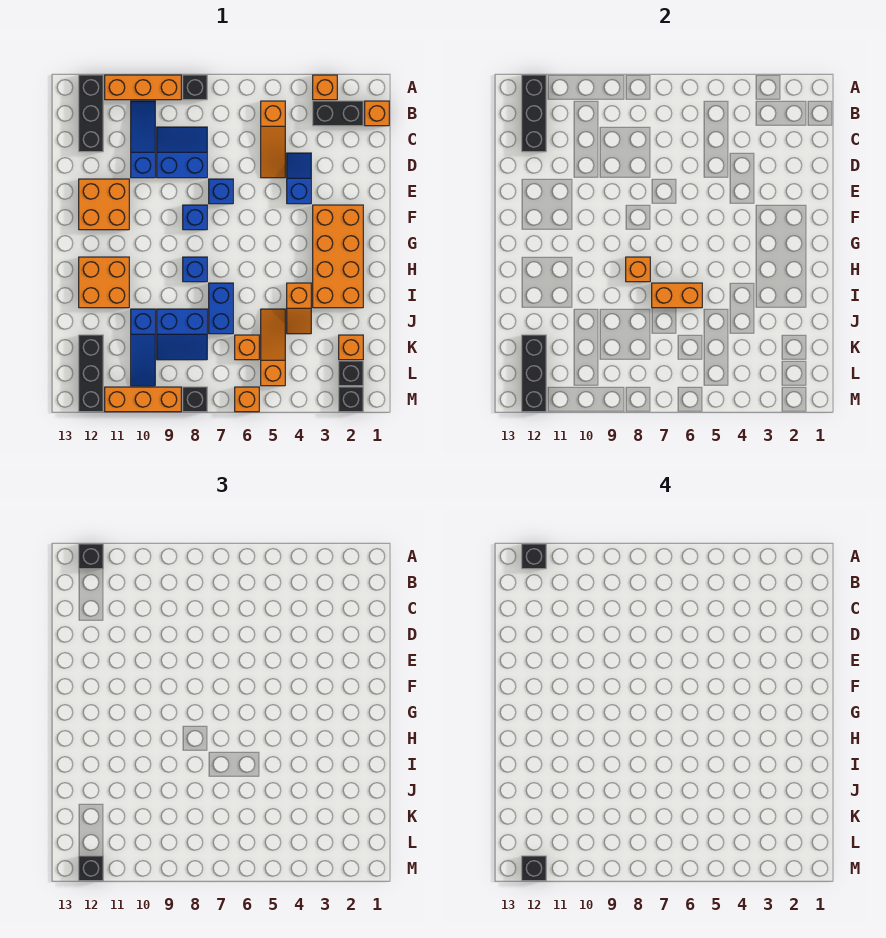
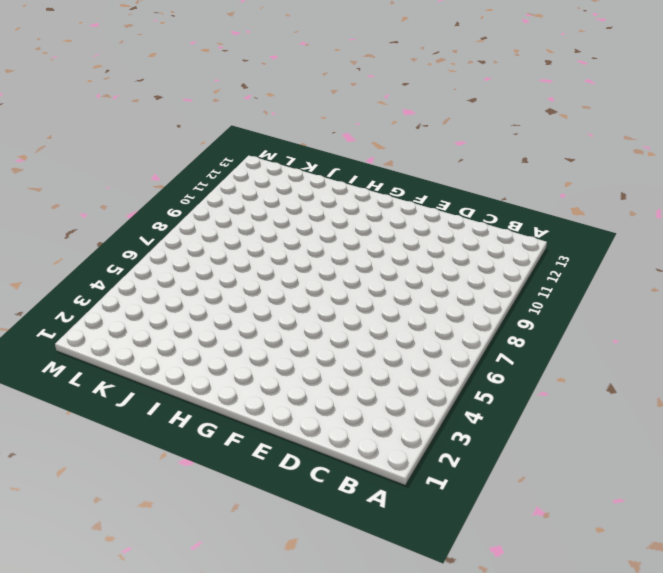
none -> orange brick A3 level 1
none -> black brick A8 level 1
none -> orange brick A9:A11 level 1
none -> black brick A12:C12 level 1

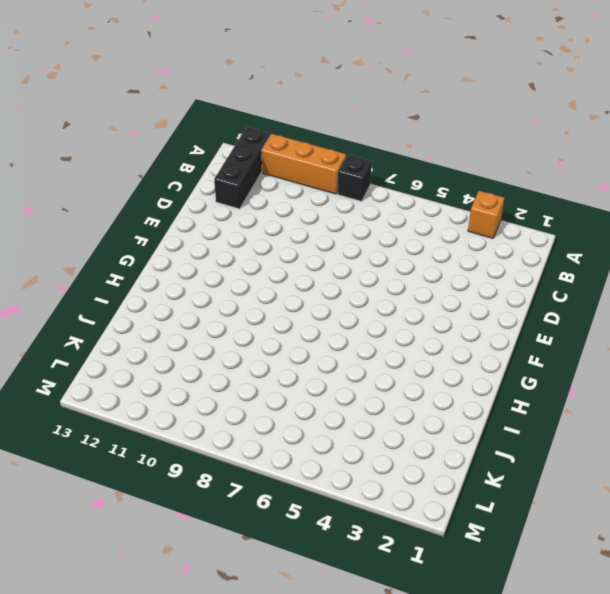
none -> orange brick B1 level 1
none -> black brick B2:B3 level 1
none -> orange slope B5:D5 level 1 top B
none -> blue slope B10:D10 level 1 top D

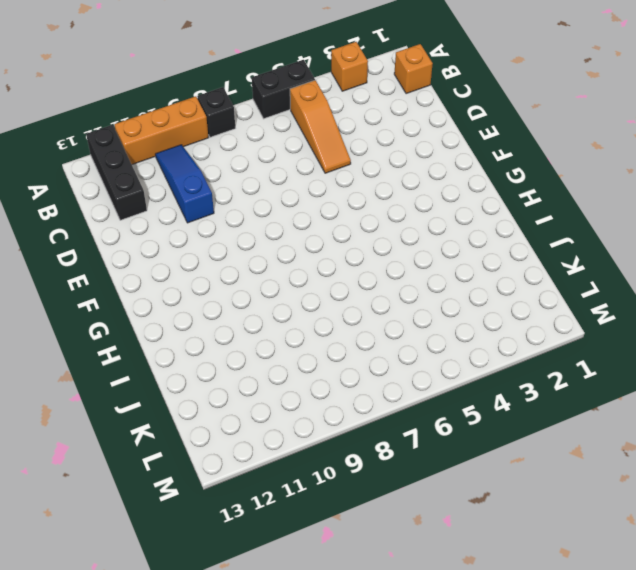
black brick A5:A6 level 1 -> black brick B2:B3 level 1
none -> blue slope C8:D9 level 1 top D
none -> blue slope D4:E4 level 1 top E
none -> blue brick E7 level 1
none -> orange brick E11:F12 level 1

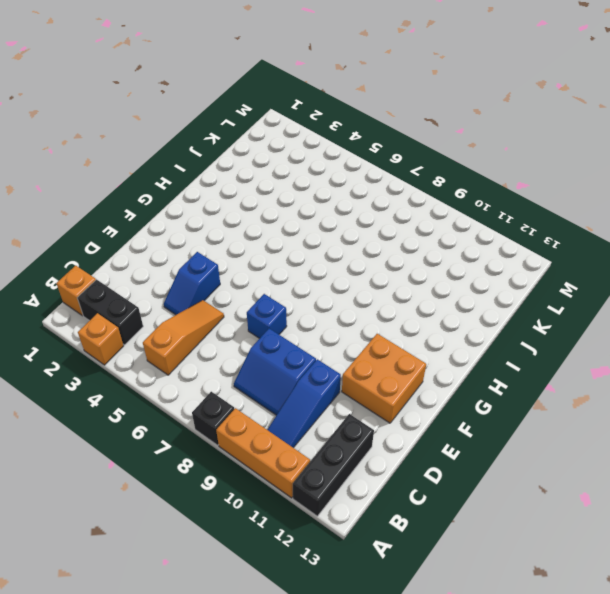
none -> orange brick F2:I3 level 1
none -> blue brick F8 level 1
none -> blue brick H8 level 1
none -> orange brick H11:I12 level 1

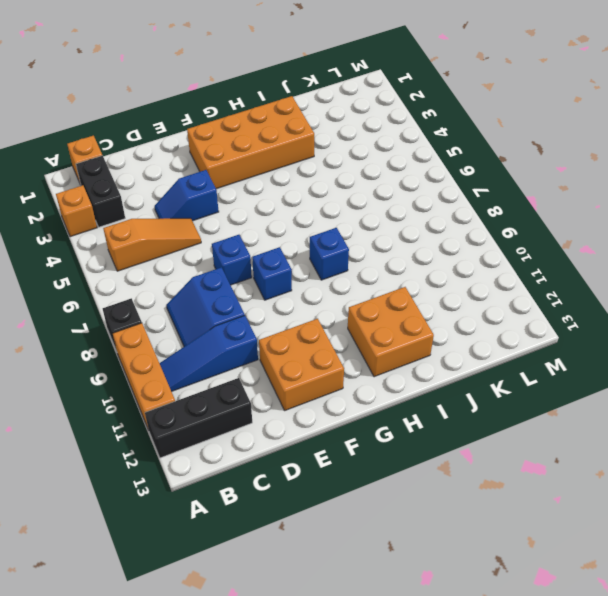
none -> orange slope I4:J4 level 1 top I
none -> blue brick I7:J7 level 1
none -> orange slope J5:L5 level 1 top L
none -> blue slope J8:K9 level 1 top J

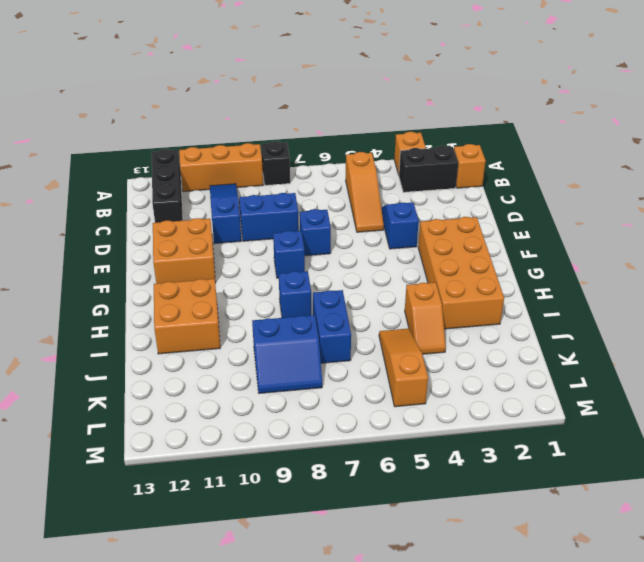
none -> blue slope J10:L10 level 1 top J
none -> orange brick K2 level 1
none -> orange brick K6 level 1
none -> black brick K12:M12 level 1

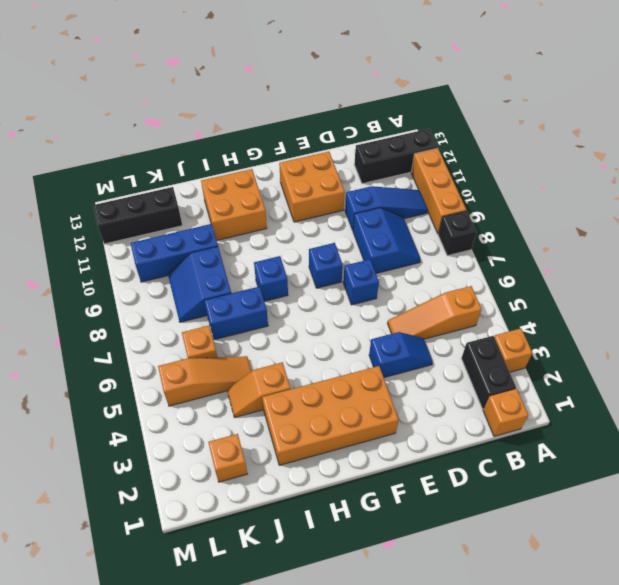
blue brick J10:L10 level 1 -> blue slope J10:L10 level 1 top J
none -> black brick L2 level 1
none -> black brick M2 level 1
none -> orange brick M6 level 1
none -> black brick M8 level 1

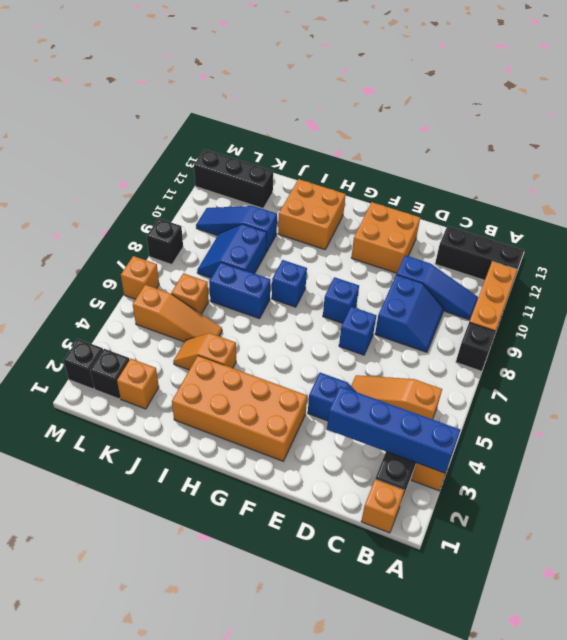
blue brick A3:D3 level 2 -> none
none -> orange brick M9:M11 level 1
none -> black brick A12:C12 level 2
none -> orange brick H8 level 2
none -> orange brick I6:I7 level 2

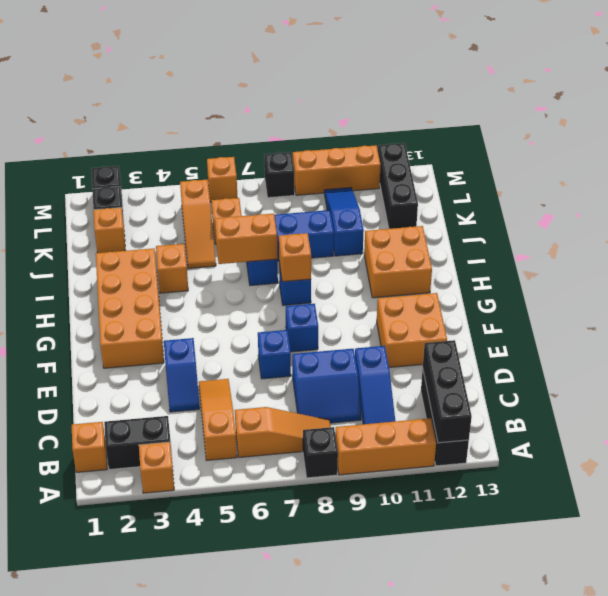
orange slope B6:B8 level 1 top 6 -> none
none -> black brick K12:M12 level 2
none -> black brick A12 level 3
none -> black brick M12 level 3
none -> black brick A12 level 4

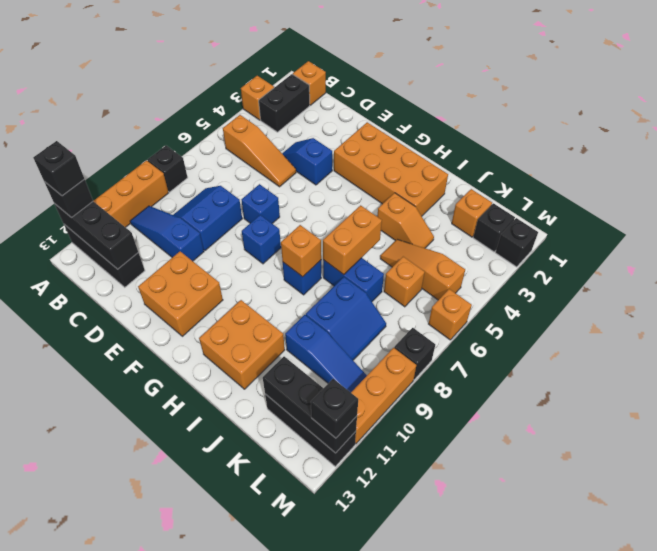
none -> black brick M12 level 4

